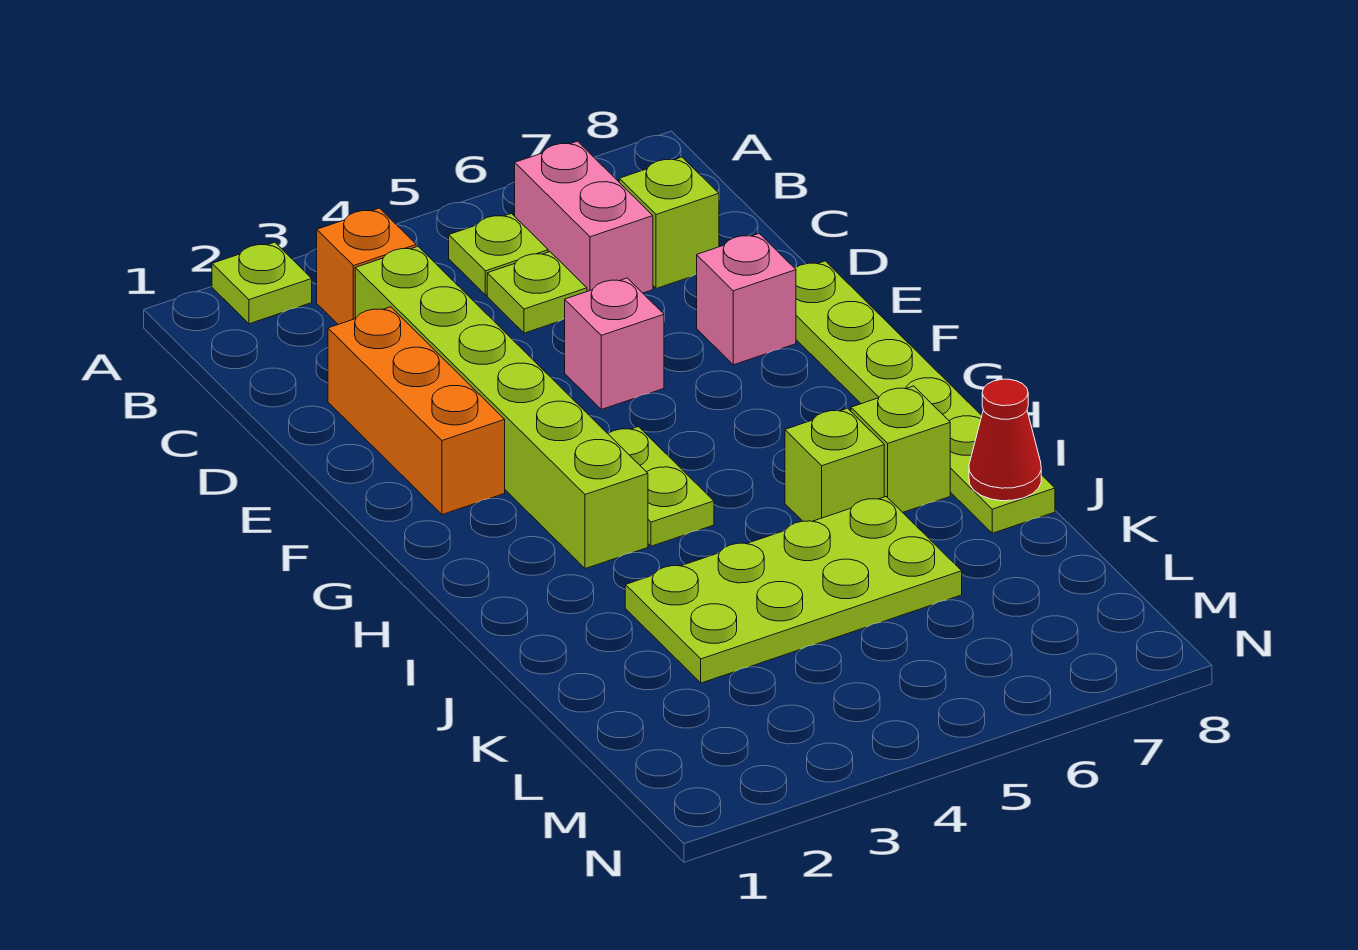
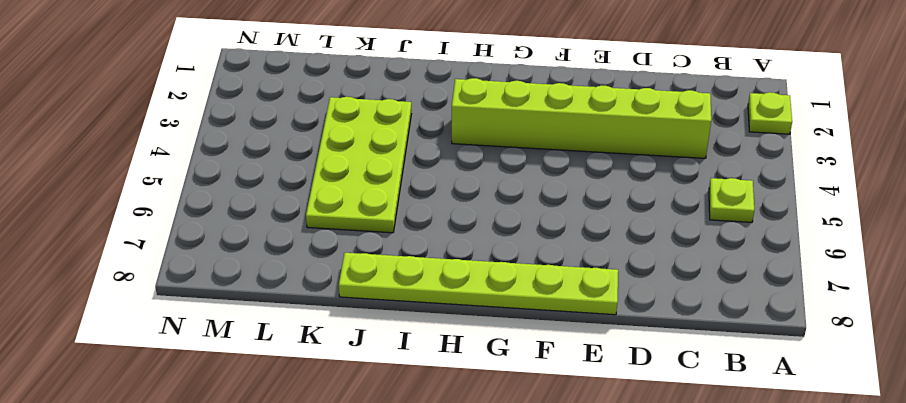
none -> orange brick B3 level 1
none -> pink brick B6:C6 level 1
none -> lime plate C5 level 1

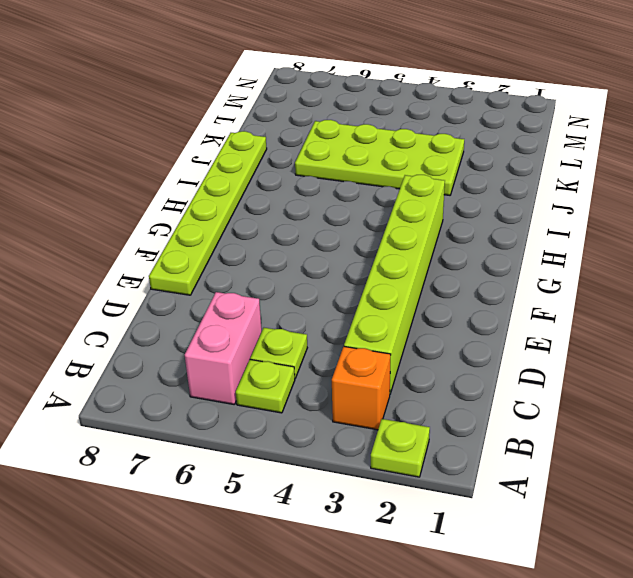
none -> lime brick C7 level 1
none -> orange brick D2:F2 level 1
none -> pink brick E5 level 1

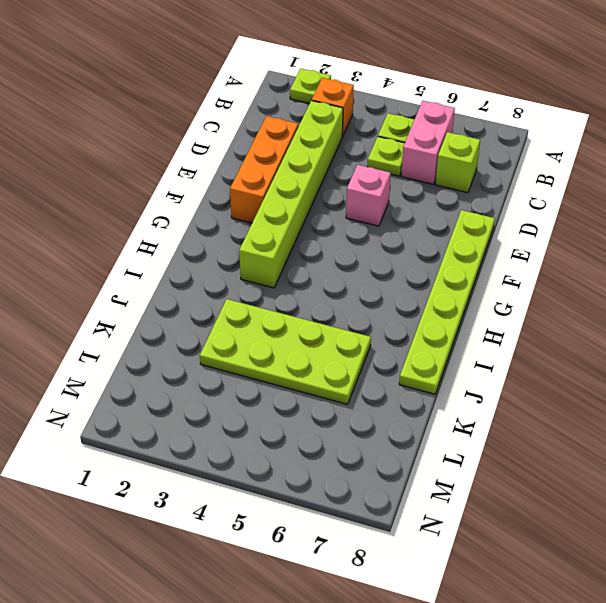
none -> pink brick E7 level 1
none -> lime plate G4:H4 level 1
none -> lime brick I6 level 1

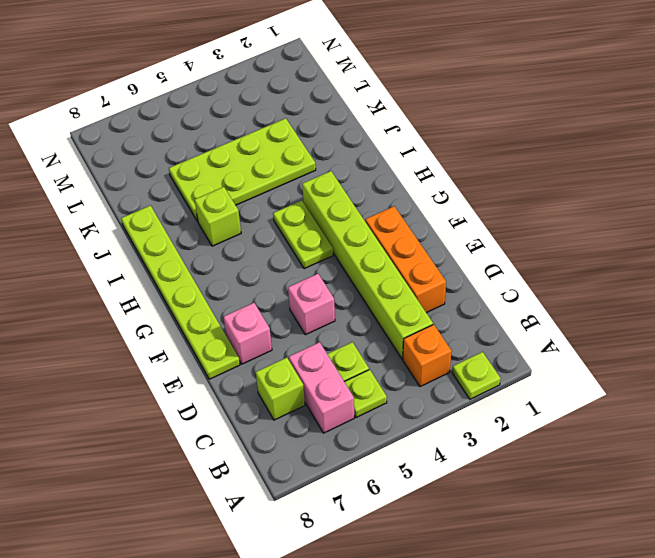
none -> lime brick I7 level 1
none -> red cone J8 level 2

